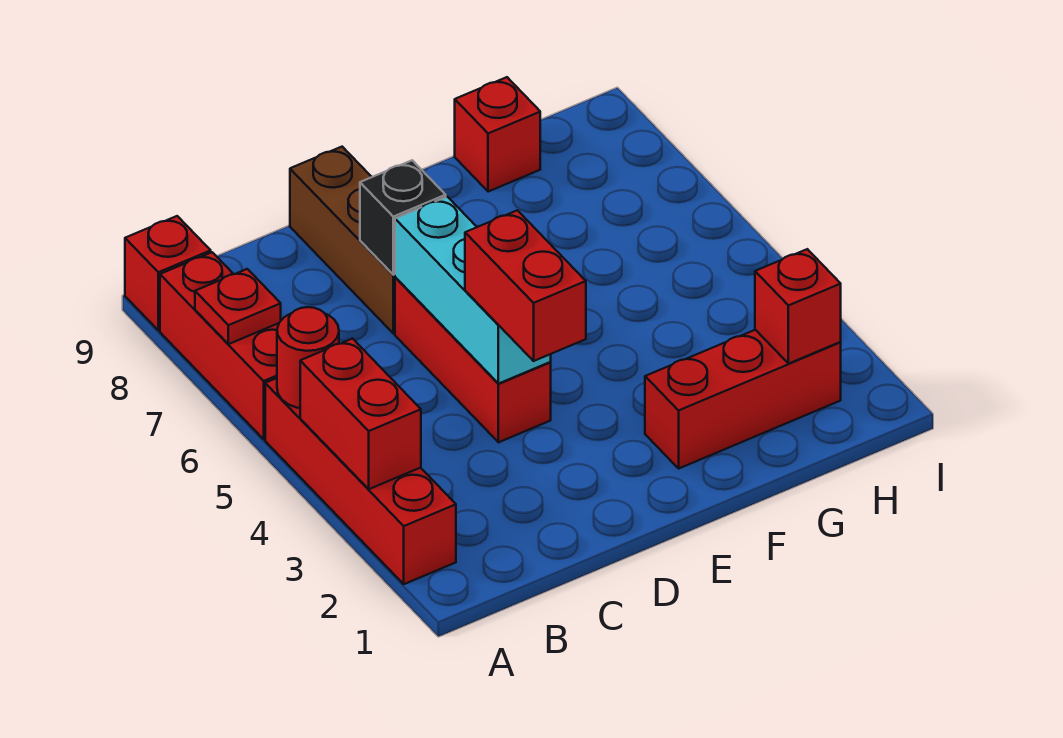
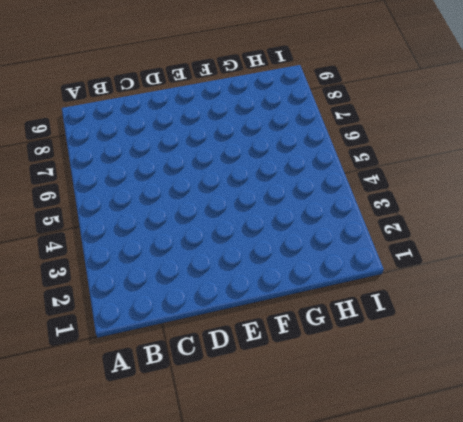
none -> red brick A2:A5 level 1
none -> red brick A6:A8 level 1
none -> red brick A9 level 1

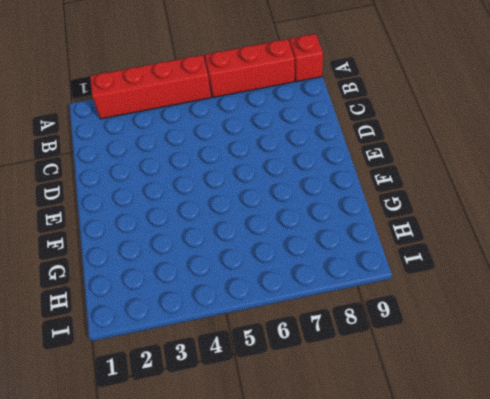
none -> red brick D4:D6 level 1
none -> brown brick D7:D9 level 1
none -> red brick F2:H2 level 1

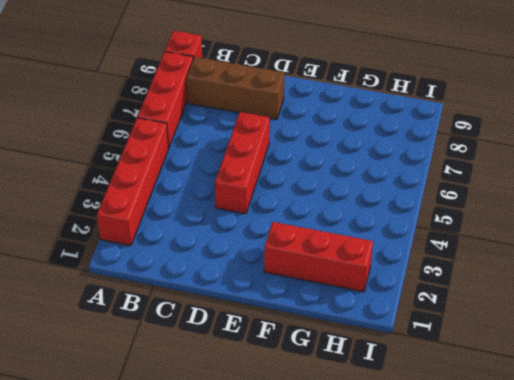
brown brick B8:D8 level 1 -> brown brick D7:D9 level 1
none -> red brick G9 level 1
none -> red brick A3:A4 level 2
none -> red round brick A5 level 2

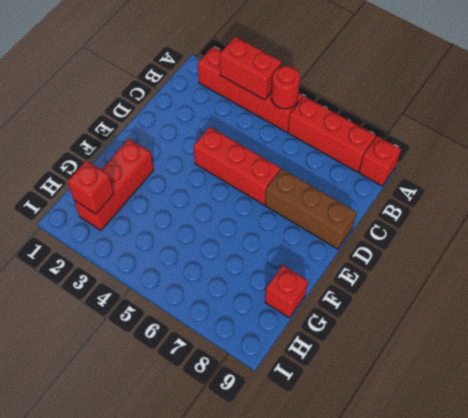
none -> red plate A7 level 2
none -> cyan brick D4:D6 level 2
none -> black brick D7 level 2

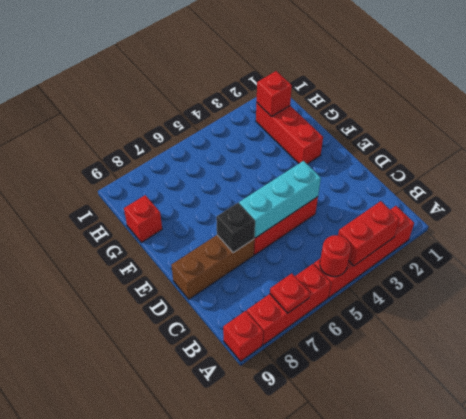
none -> red brick D3:D4 level 3

